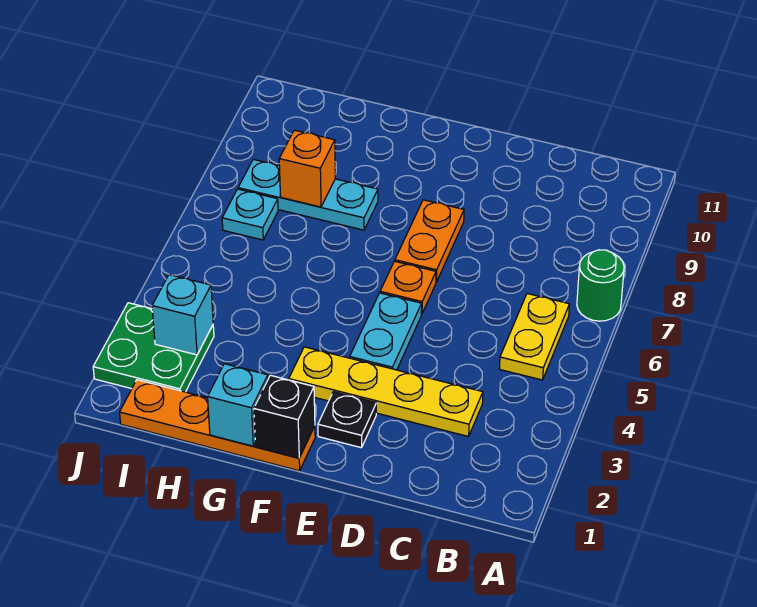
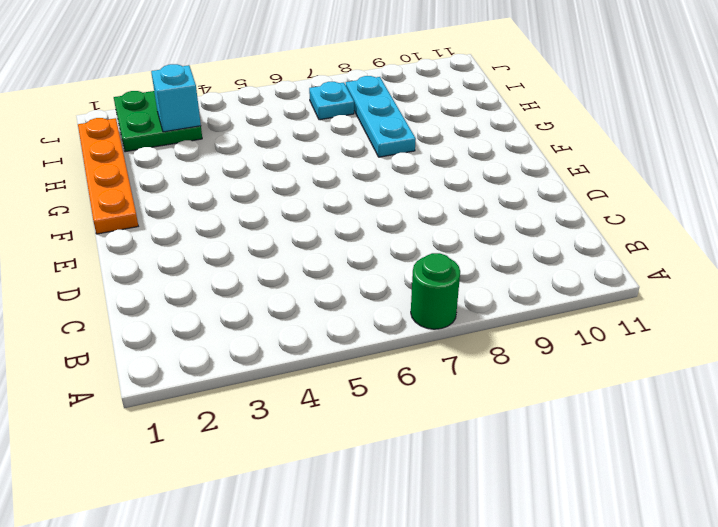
none -> yellow plate B5:B6 level 1
none -> yellow plate C3:F3 level 1
none -> black plate E2 level 1

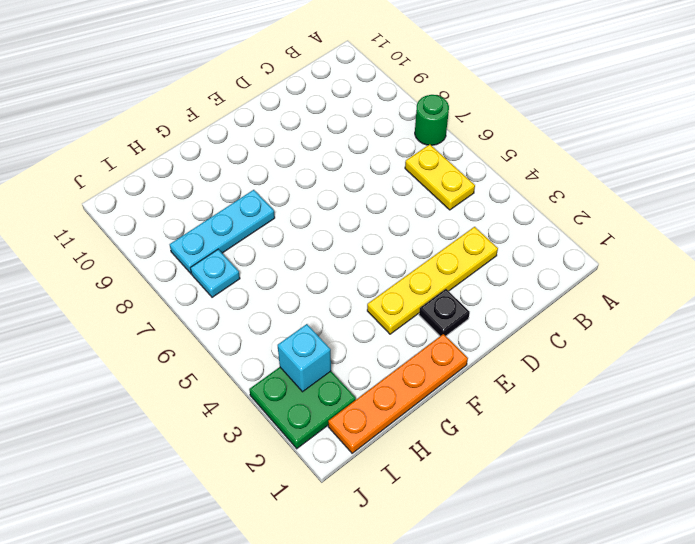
none -> cyan plate E4:E5 level 1
none -> orange plate E6 level 1
none -> orange plate E7:E8 level 1

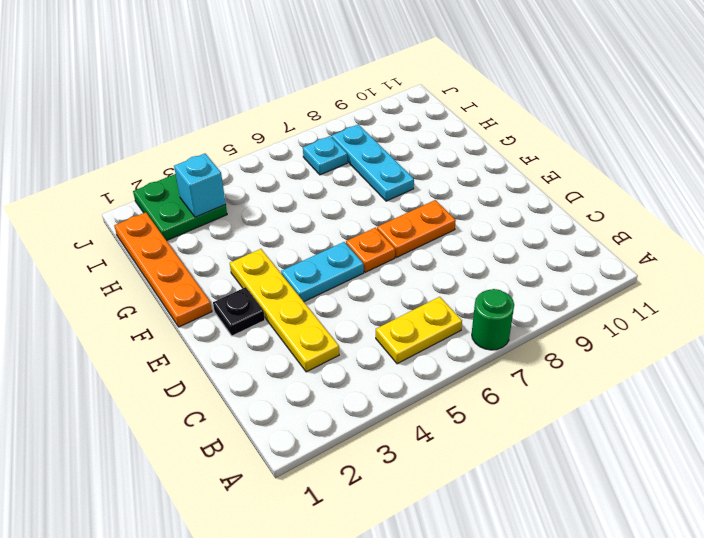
none -> black brick F1 level 2
none -> cyan brick G1 level 2
none -> orange brick H8 level 2

